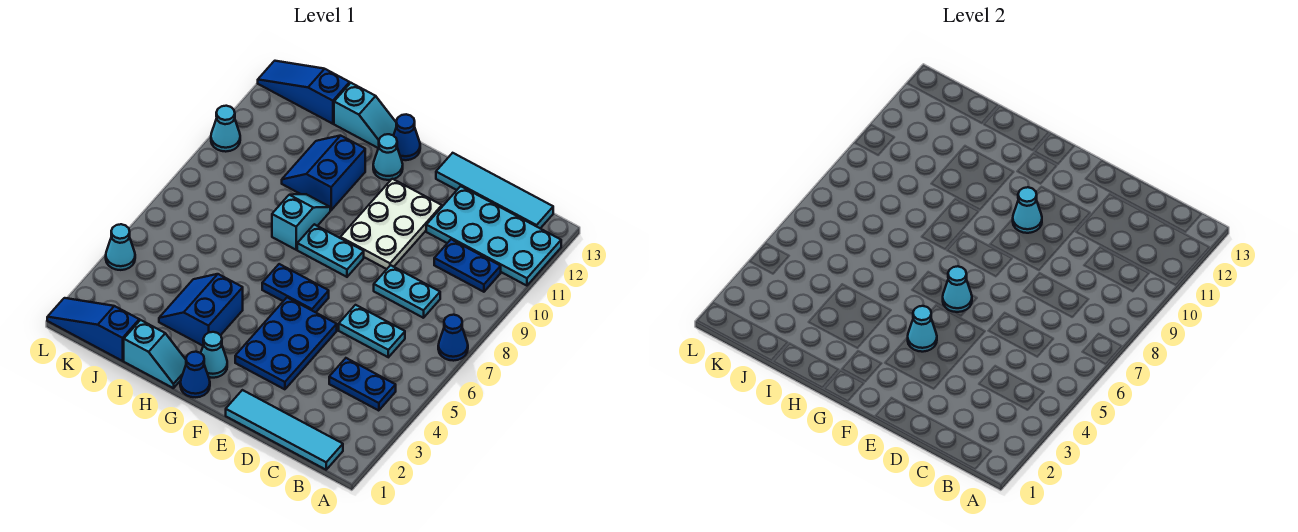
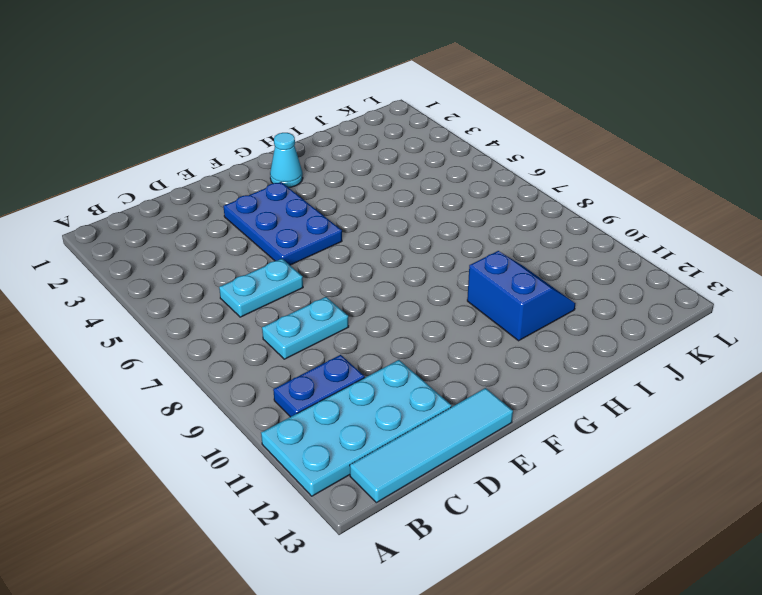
none -> blue cone A7 level 1
none -> cyan tile B1:E1 level 1
none -> blue plate B4:C4 level 1

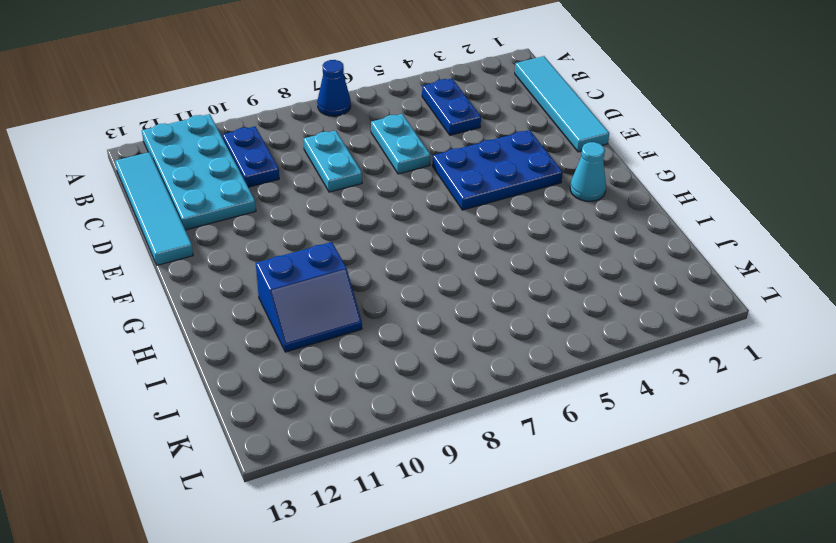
none -> white plate E9:F11 level 1
none -> blue plate F6:G6 level 1
none -> cyan plate F8:G8 level 1

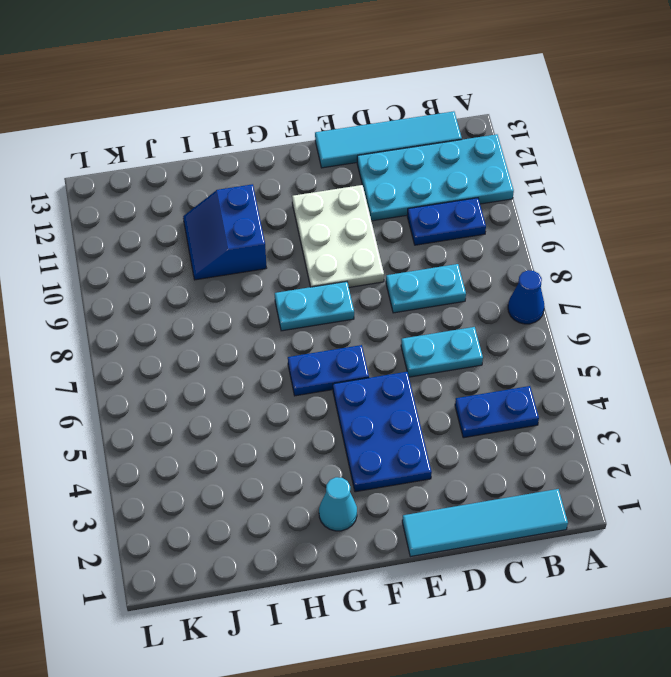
none -> blue cone G1 level 1
none -> cyan cone G12 level 1
none -> blue cone G13 level 1

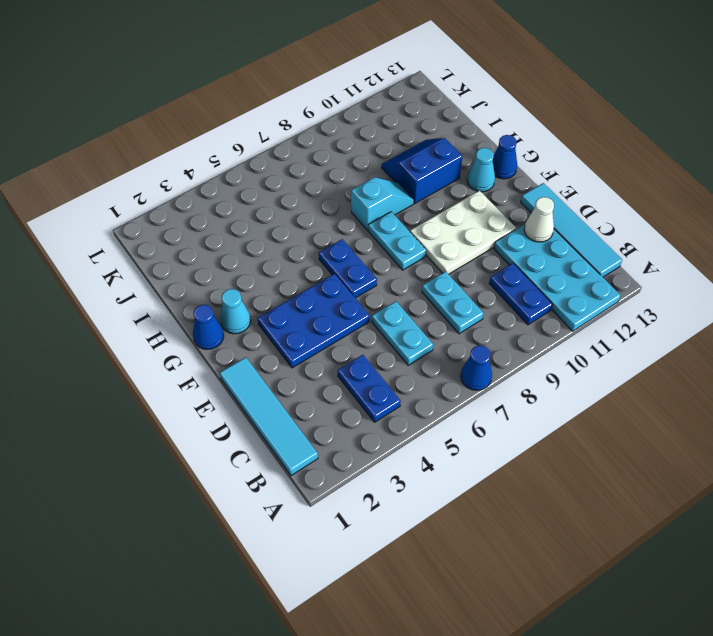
white cone D12 level 2 -> none
none -> cyan slope H1:I1 level 1 top I
none -> blue slope H3:I4 level 1 top H
none -> cyan slope H13:I13 level 1 top I

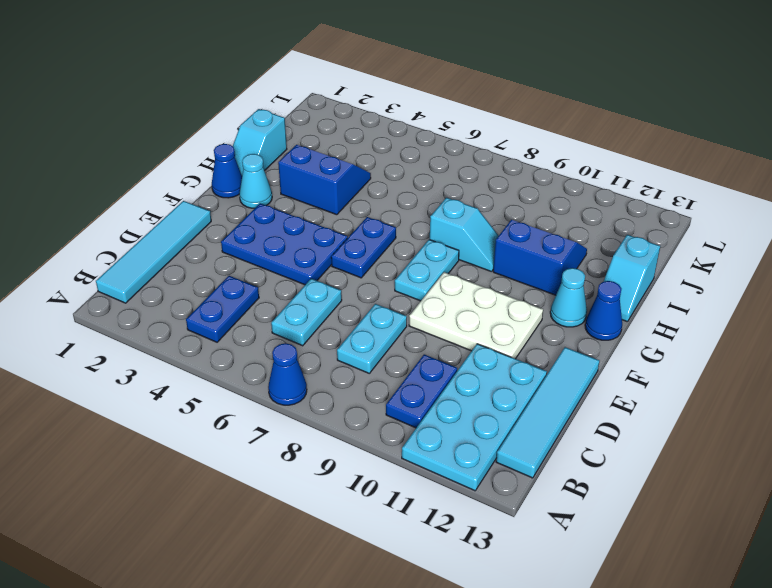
none -> blue slope J1:L1 level 1 top J
none -> blue slope J13:L13 level 1 top J
none -> cyan cone L4 level 1

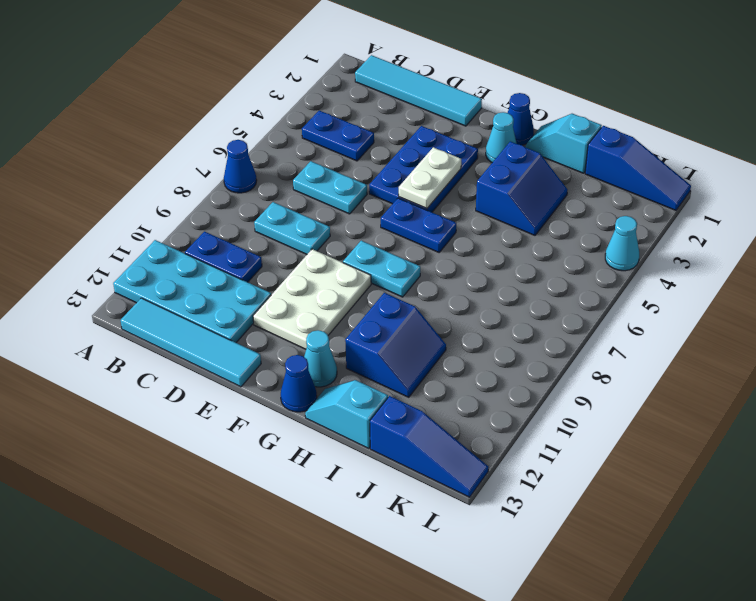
white plate F4:F5 level 2 -> cyan cone F4 level 2
none -> cyan slope H8:H9 level 1 top 8
none -> cyan cone L10 level 1
none -> cyan cone F6 level 2

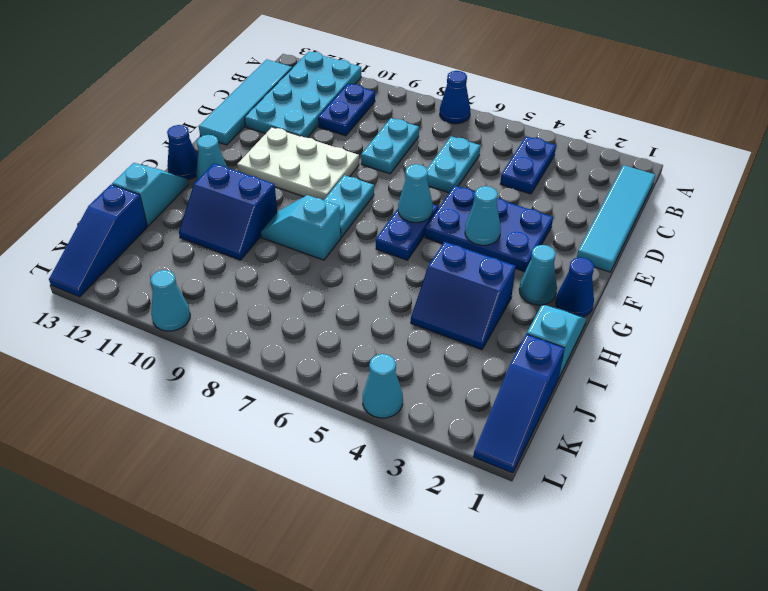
none -> cyan cone F10 level 2

